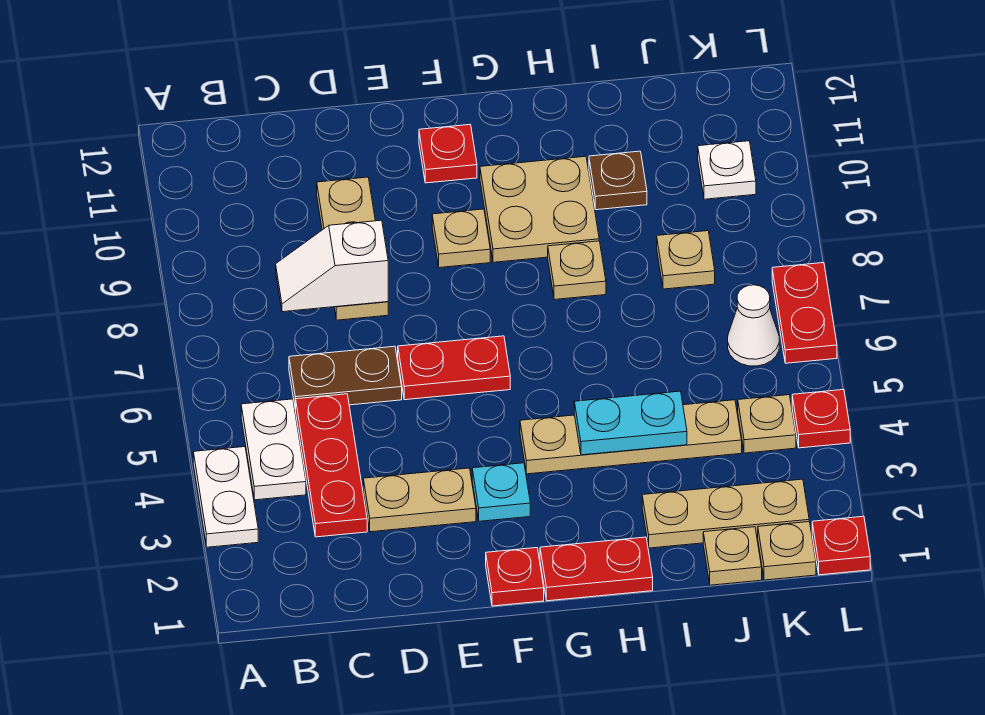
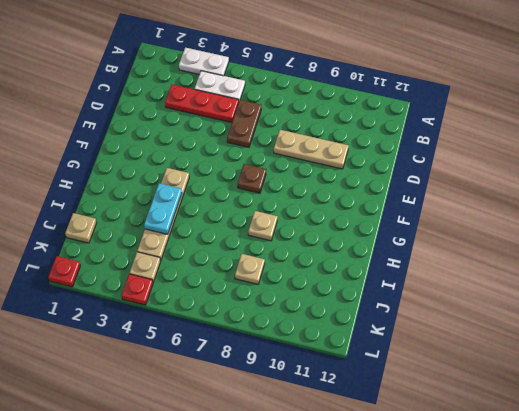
brown plate F7 level 1 -> brown plate I10 level 1
none -> tan plate D3:E3 level 1
none -> red plate E6:F6 level 1
none -> red plate F1 level 1

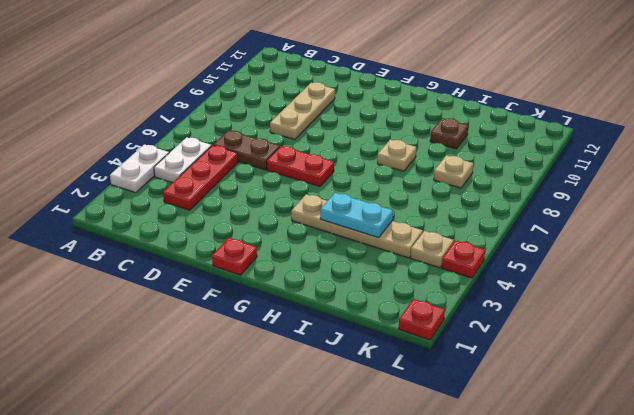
none -> tan plate D3:E3 level 1
none -> cyan plate F3 level 1
none -> tan plate F9 level 1

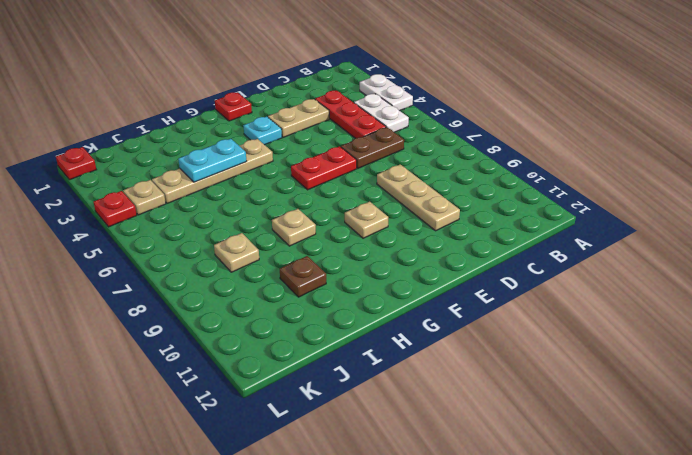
none -> red plate F11 level 1
none -> red plate G1:H1 level 1
none -> tan plate G9:H10 level 1

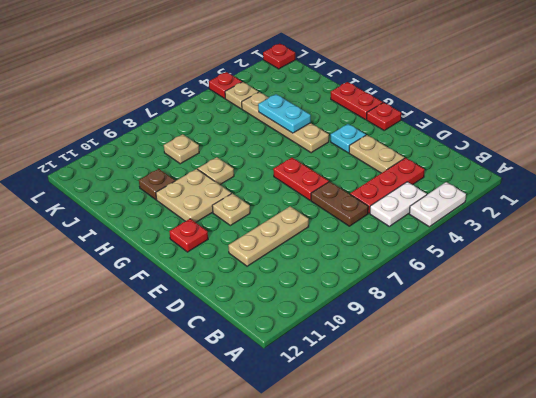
none -> tan plate I2:K2 level 1
none -> tan plate J1 level 1
none -> tan plate K1 level 1

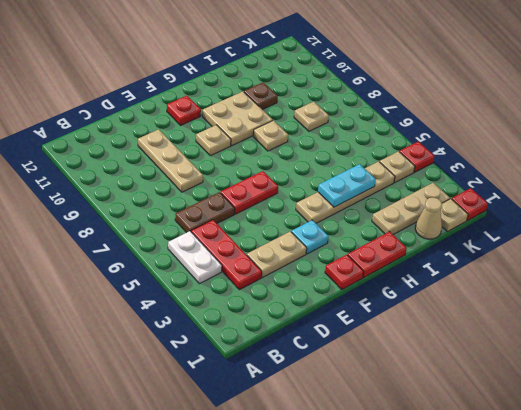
tan cone J1 level 1 -> tan plate J1 level 1
none -> white plate A3:A4 level 1
none -> white cone K6 level 1
none -> white plate K10 level 1

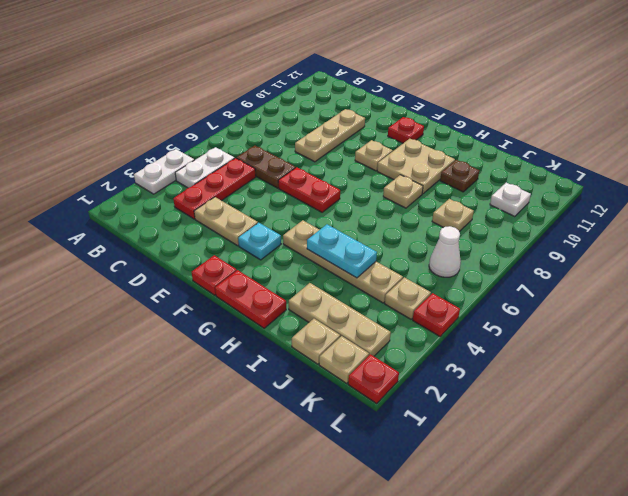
none -> red plate L6:L7 level 1
none -> white slope C8:D8 level 2 top D

